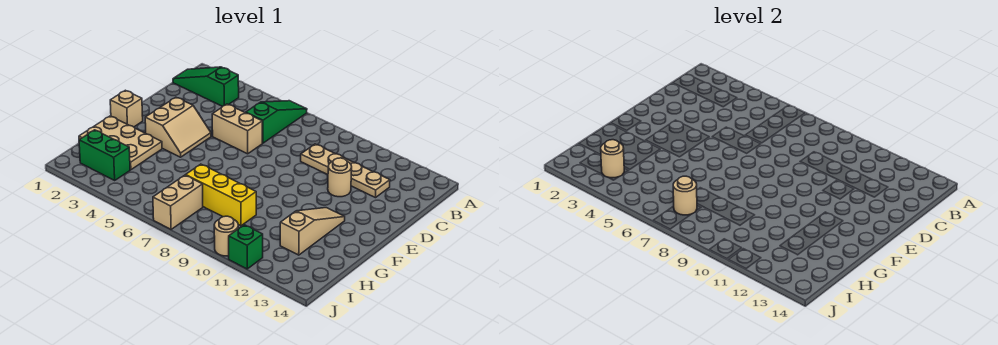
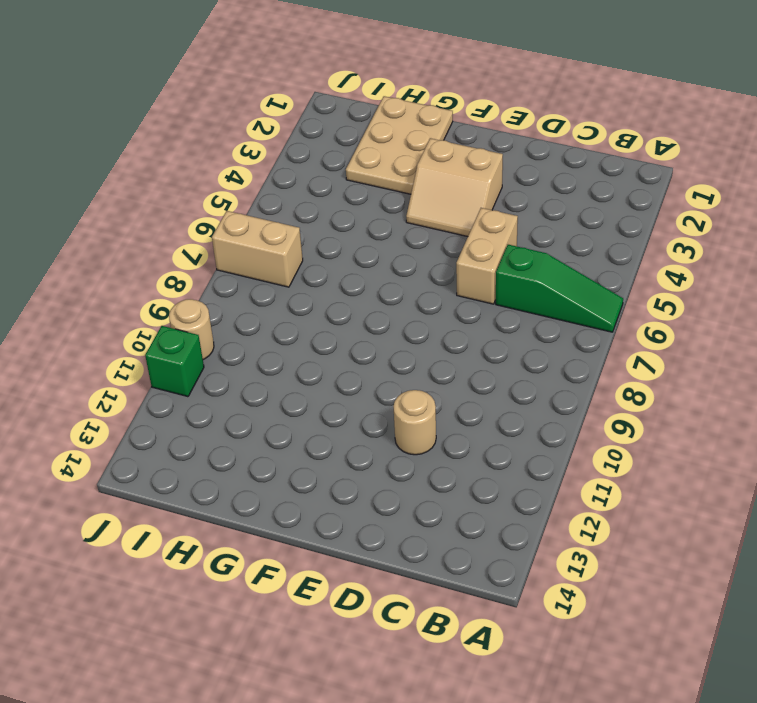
none -> green slope B1:B3 level 1 top 3
none -> tan plate C9:C12 level 1
none -> tan brick F1 level 1

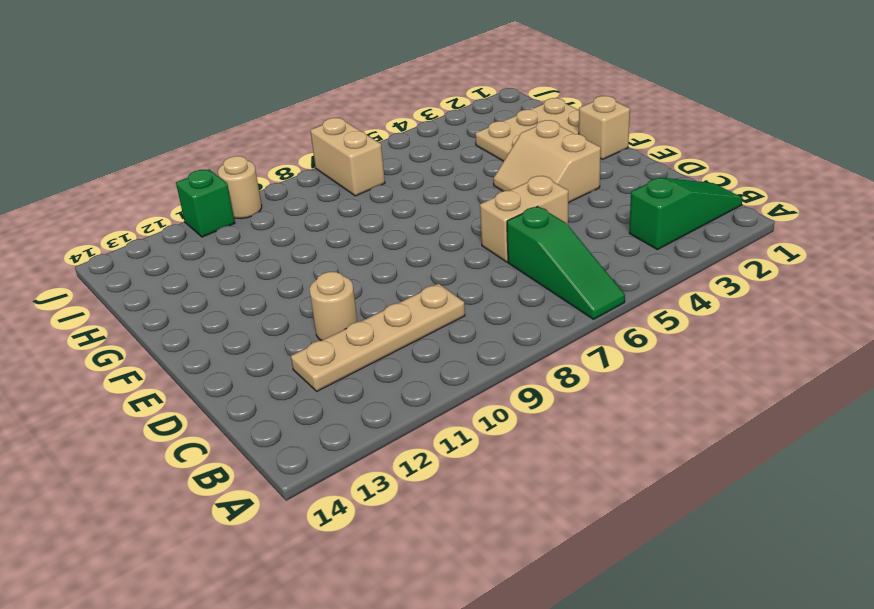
none -> tan slope F12:H12 level 1 top H
none -> yellow brick H7:H9 level 1
none -> green brick I2:I3 level 1

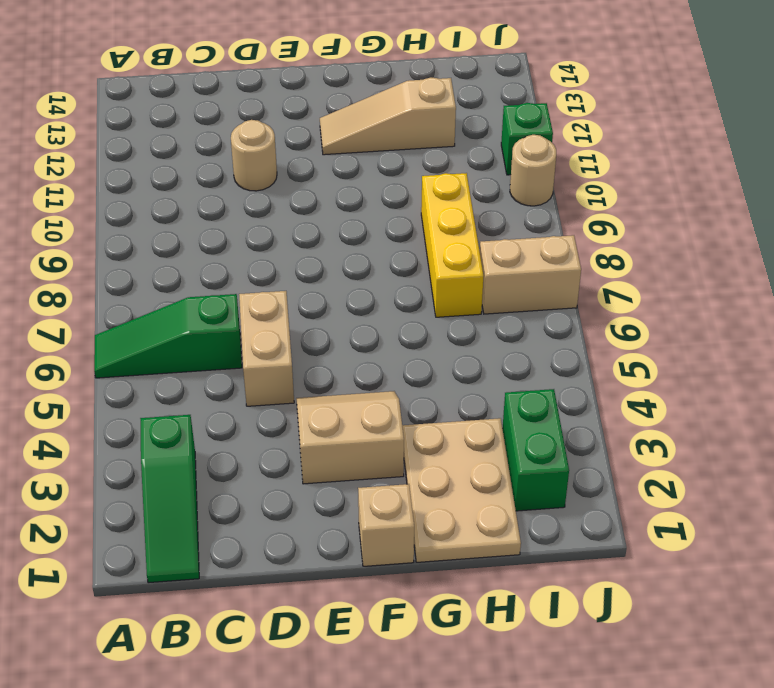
none -> tan plate C9:C12 level 1
none -> tan round brick I3 level 2
none -> tan round brick I7 level 2

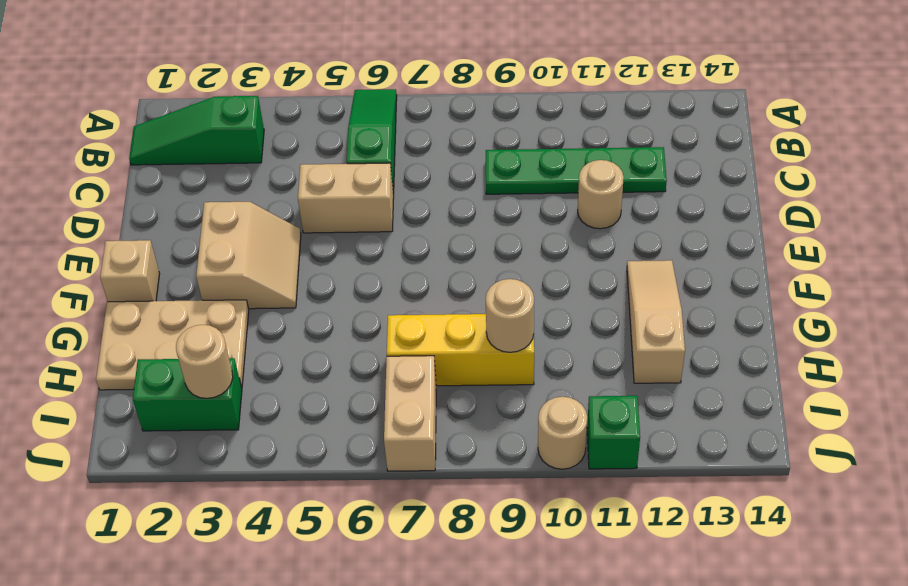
green plate C9:C12 level 1 -> tan plate C9:C12 level 1
tan round brick H9 level 2 -> tan round brick I7 level 2

